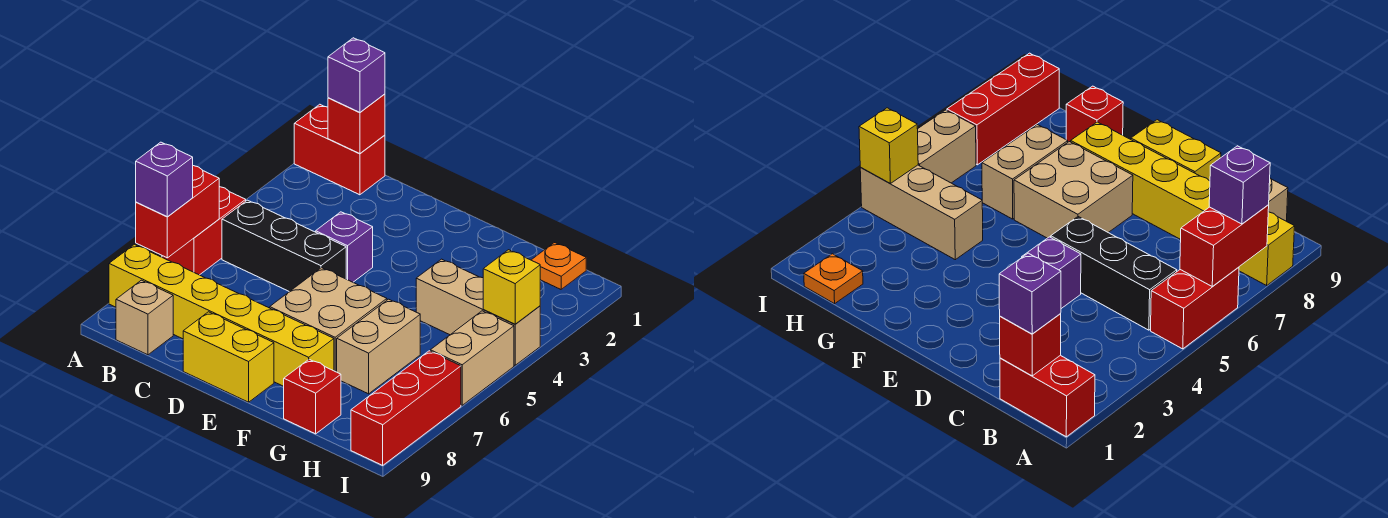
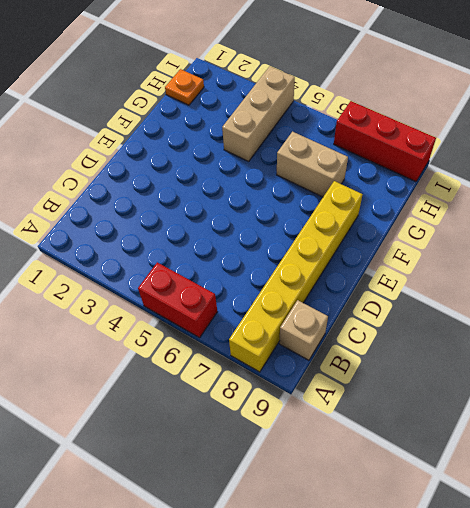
none -> red brick A1:B1 level 1
none -> black brick B5:D5 level 1
none -> purple brick D4 level 1

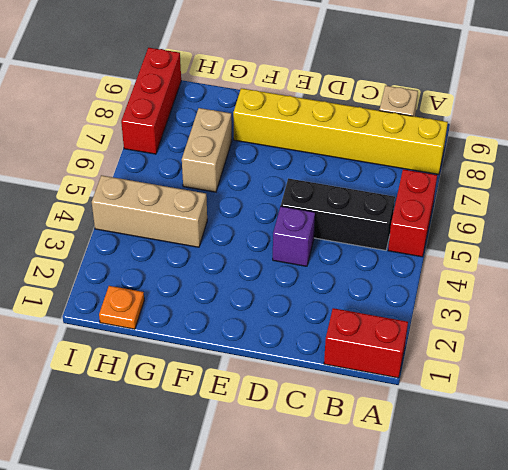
none -> yellow brick D9:E9 level 1
none -> tan brick E6:F7 level 1
none -> red brick G9 level 1

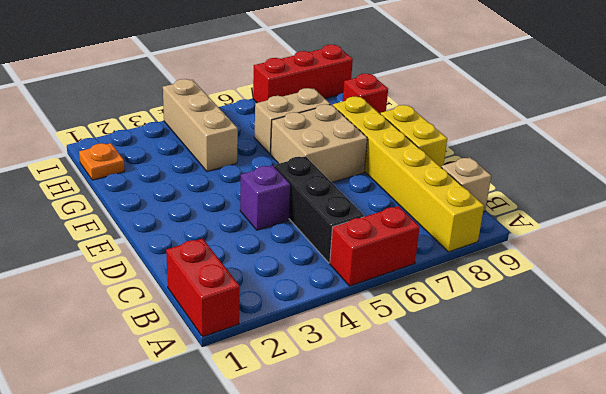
none -> tan brick I5:I6 level 1
none -> red brick A6:A7 level 2
none -> red brick B1 level 2

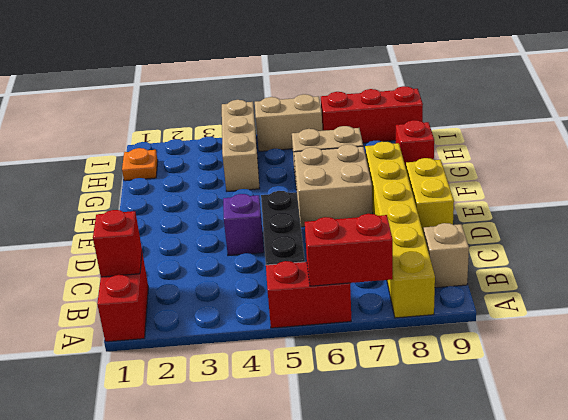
none -> yellow brick I4 level 2
none -> purple brick A7 level 3
none -> purple brick B1 level 3

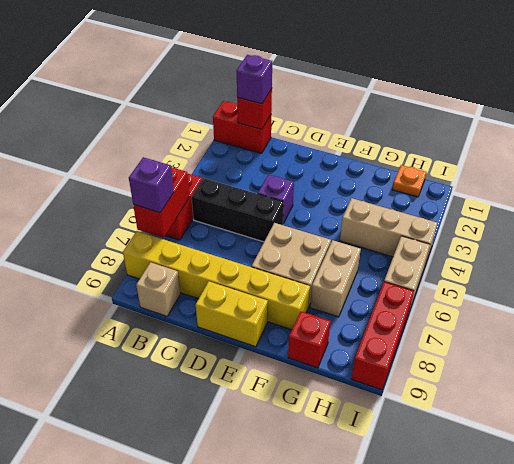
none -> yellow brick I4 level 2

